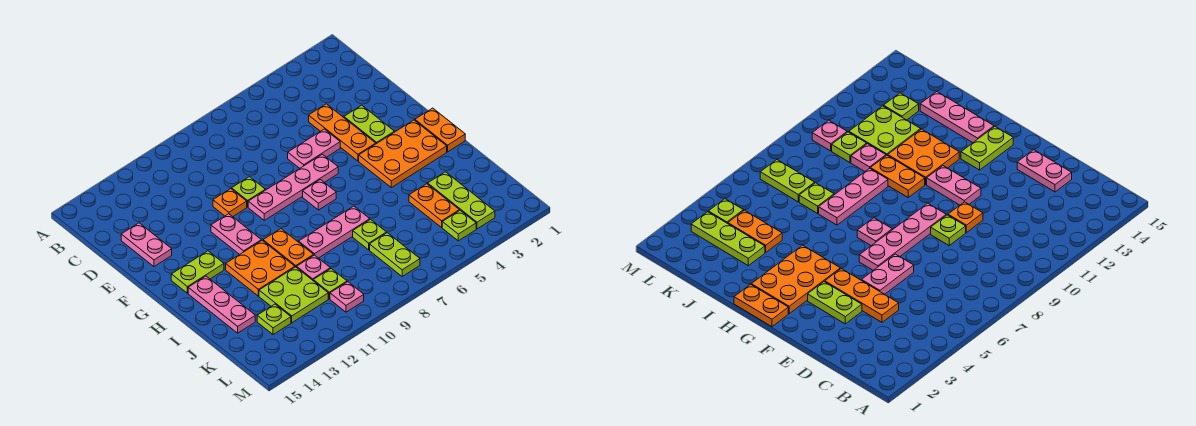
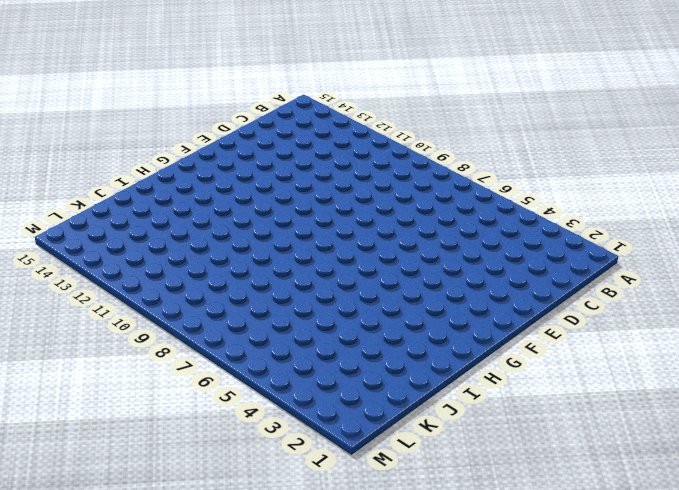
none -> orange plate D4:F4 level 1
none -> pink plate D14:E14 level 1
none -> lime plate E3:F3 level 1

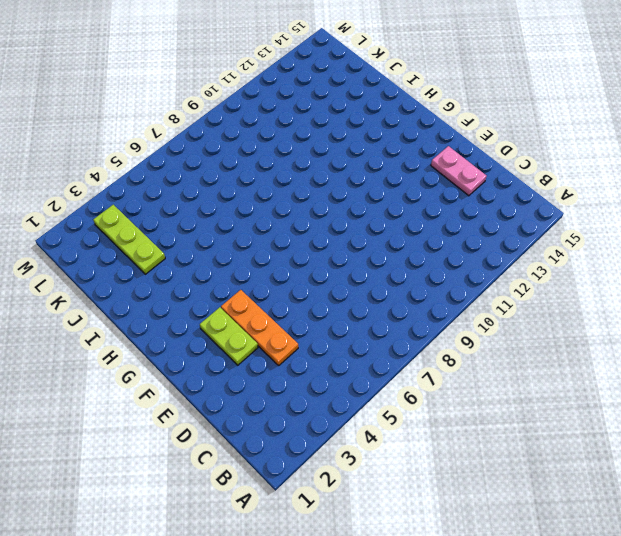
none -> pink plate E5:E6 level 1
none -> lime plate E9 level 1
none -> orange plate E10 level 1

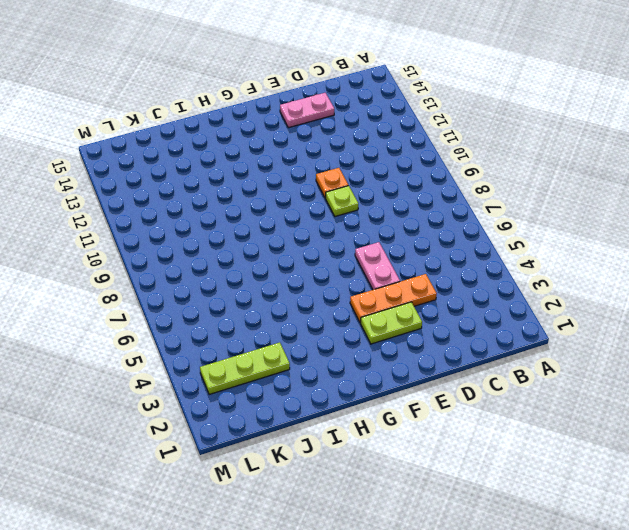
none -> pink plate F6:F9 level 1
none -> pink plate F11:G11 level 1
none -> orange plate G1:H1 level 1

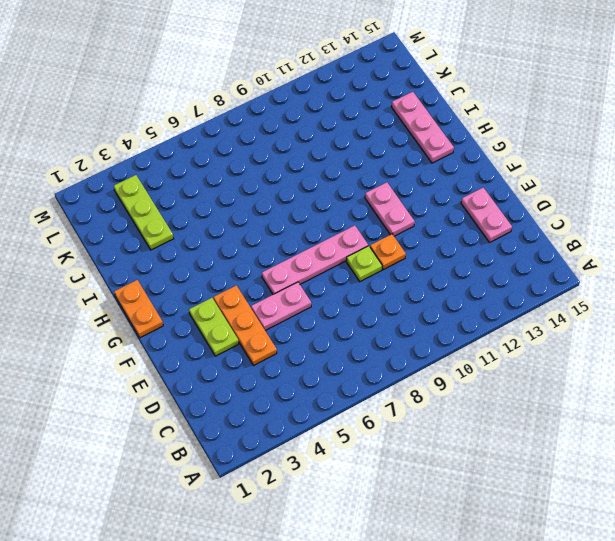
none -> orange plate G2:H4 level 1
none -> pink plate G7 level 1
none -> lime plate G13:G14 level 1

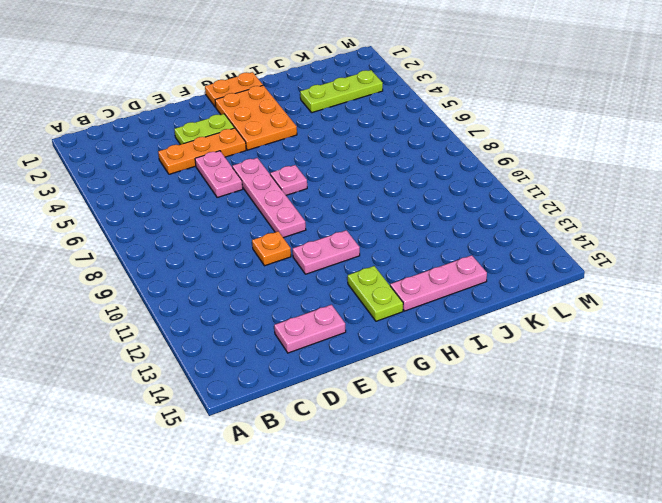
none -> lime plate E9 level 1
none -> orange plate H10:I10 level 1
none -> orange plate H11:I12 level 1

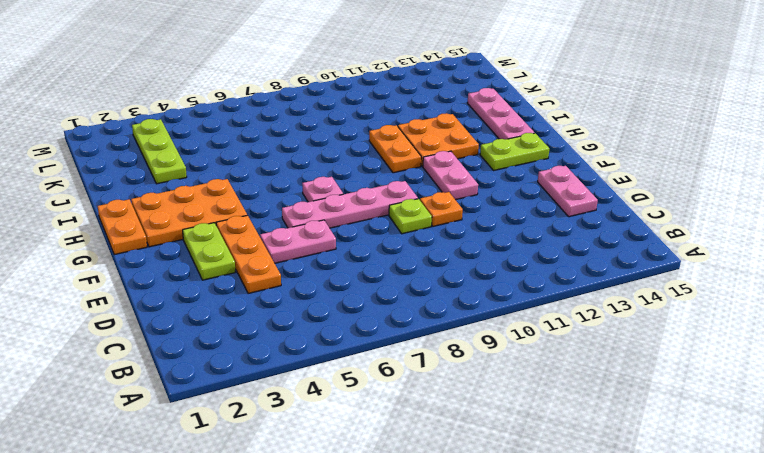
none -> pink plate I7:I9 level 1
none -> orange plate J4:K4 level 1
none -> lime plate J7 level 1

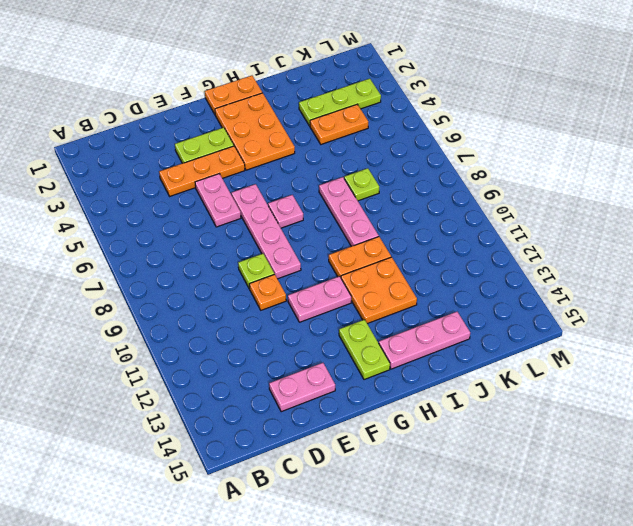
none -> pink plate J10 level 1
none -> lime plate J11:K12 level 1
none -> lime plate K7:L7 level 1

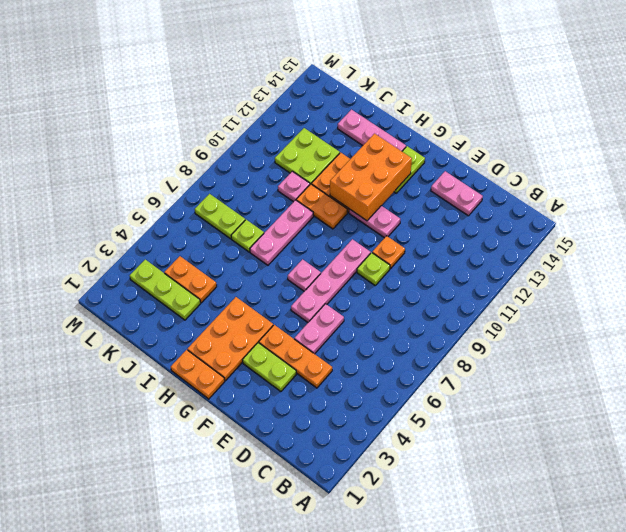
orange brick G11:H13 level 2 -> none
none -> lime plate K10 level 1
none -> lime plate K13 level 1
none -> lime plate L4 level 1

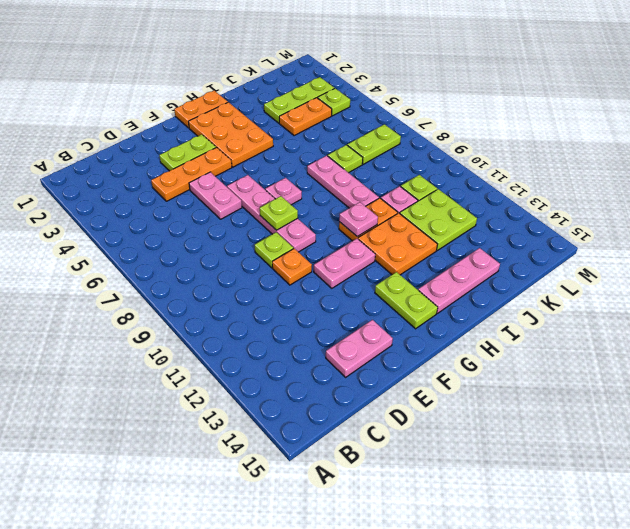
lime plate F8 level 2 -> lime plate K13 level 1
pink plate H10 level 2 -> pink plate L10 level 1

